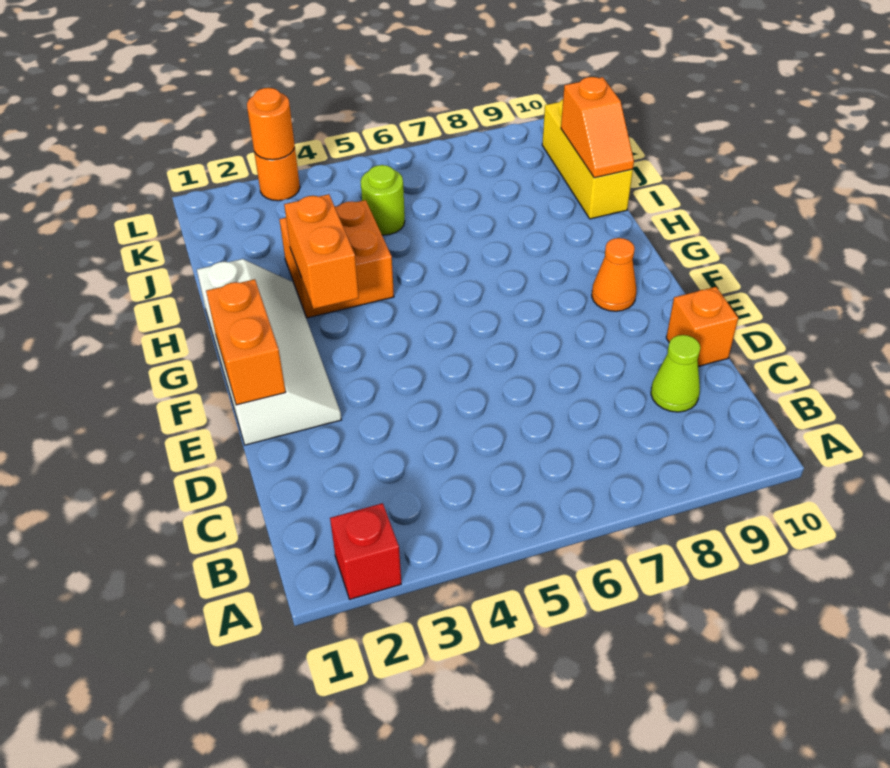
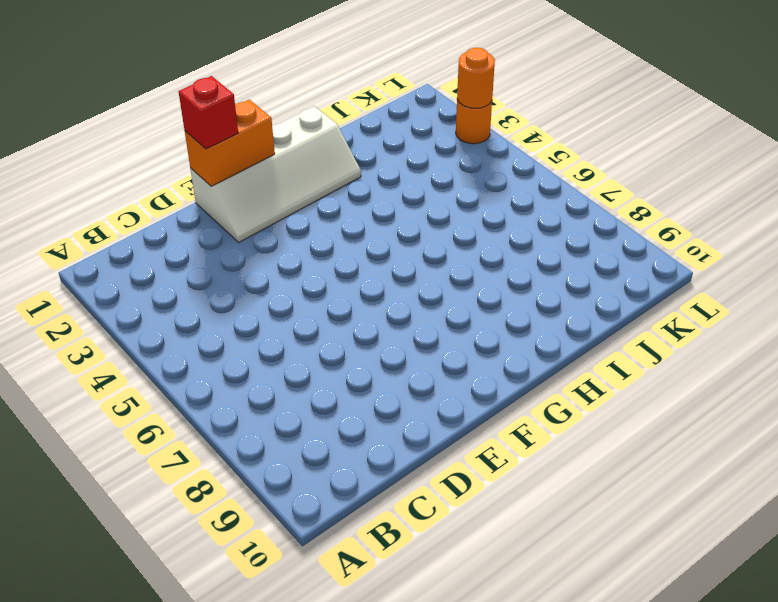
red brick E1 level 3 -> red brick A2 level 1
none -> lime cone C9 level 1
none -> orange brick D10 level 1
none -> orange cone F9 level 1

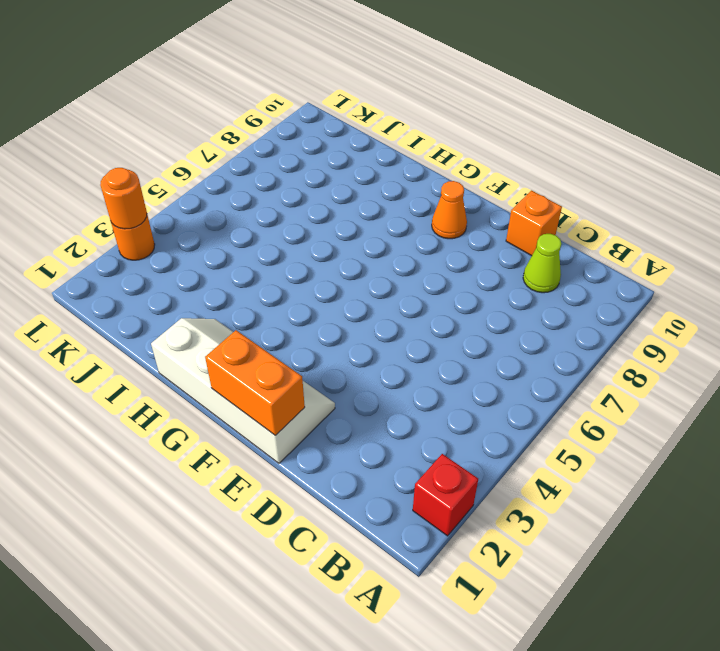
none -> orange brick H3:I4 level 1
none -> yellow brick I10:K10 level 1
none -> lime round brick J5 level 1

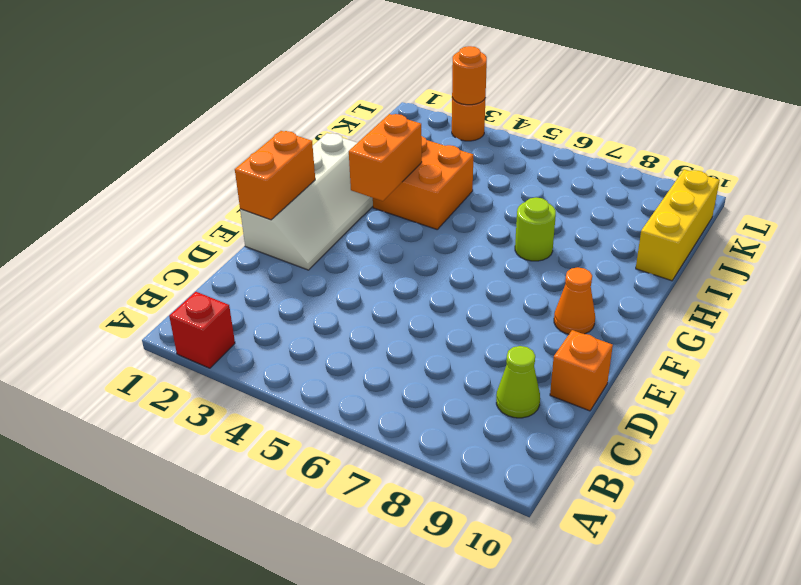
lime round brick H7 level 1 -> lime round brick J5 level 1
none -> orange slope I10:J10 level 2 top J

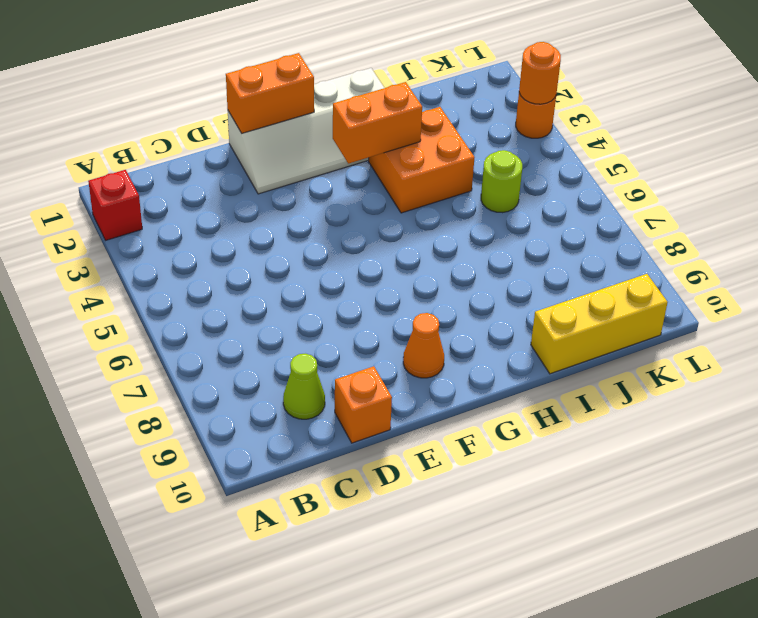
none -> orange slope I10:J10 level 2 top J

